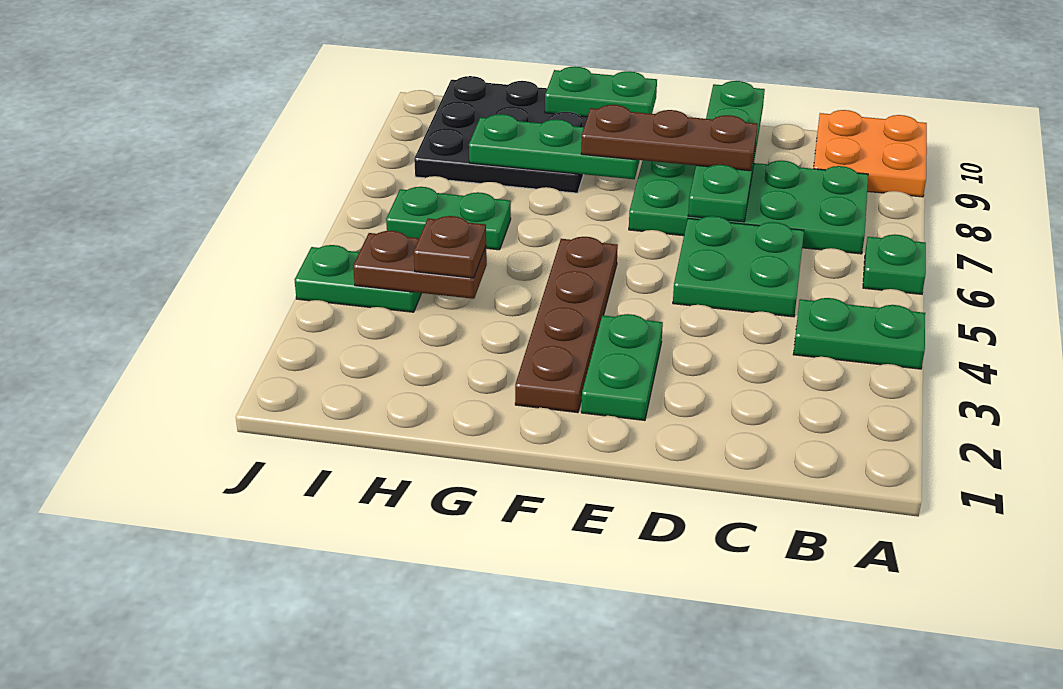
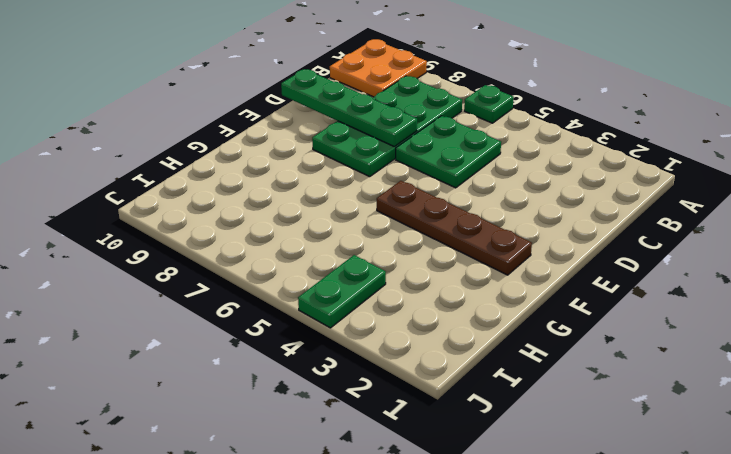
none -> green plate A4:B4 level 1
none -> green plate E2:E3 level 1
none -> black plate G8:I10 level 1

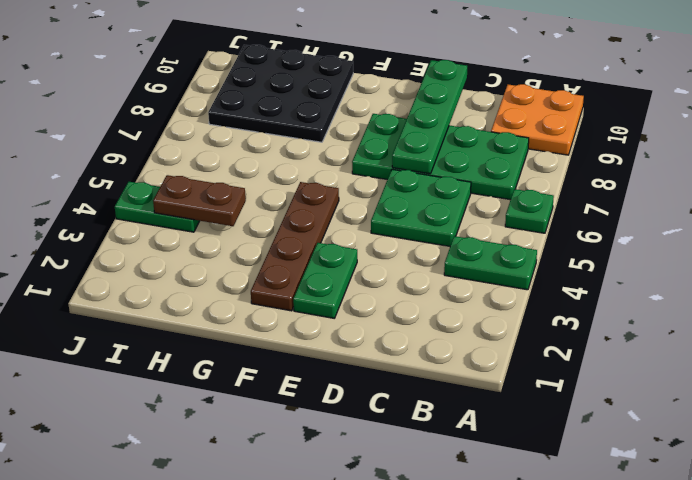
none -> green plate H6:I6 level 1
none -> green plate F8:H8 level 2
none -> green plate F10:G10 level 2

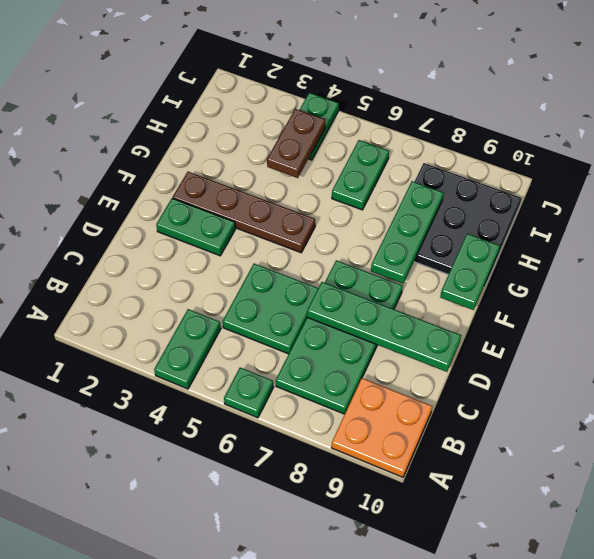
none -> brown plate D8:F8 level 3
none -> brown plate H4 level 3

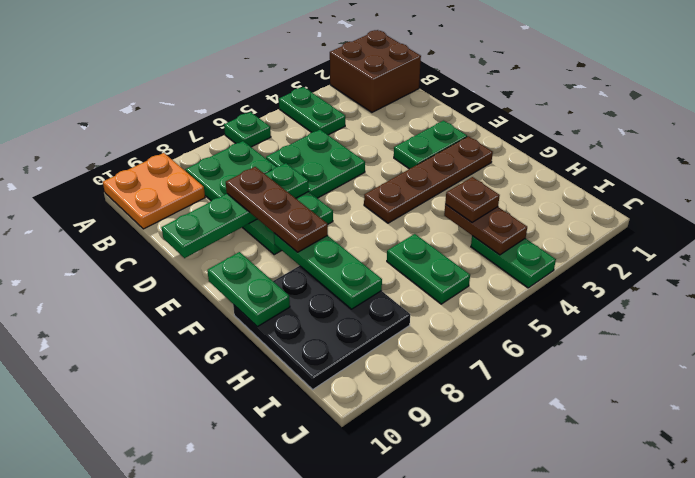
brown brick A1:B2 level 1 -> none

